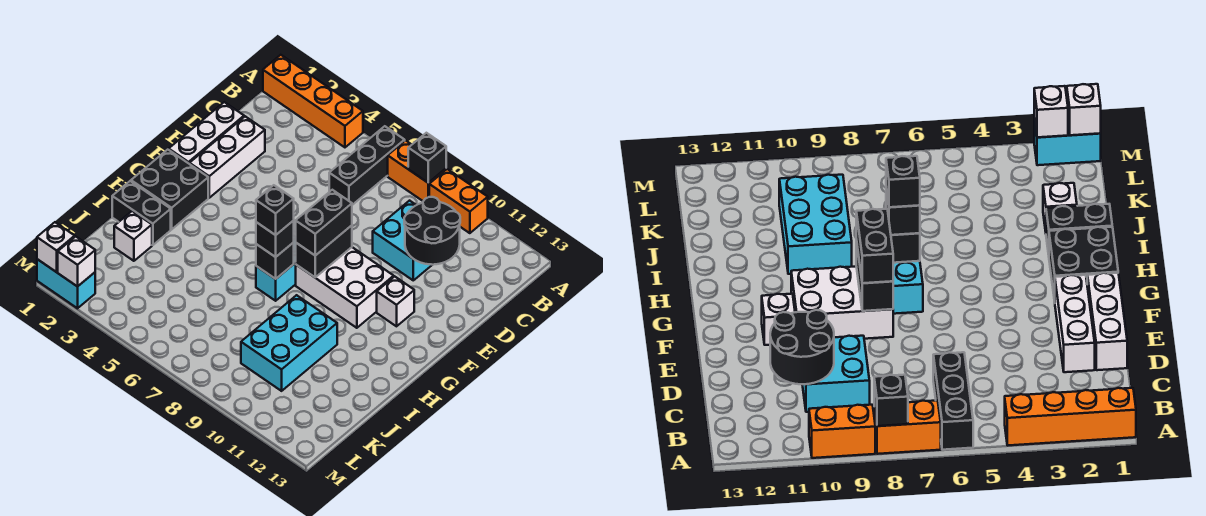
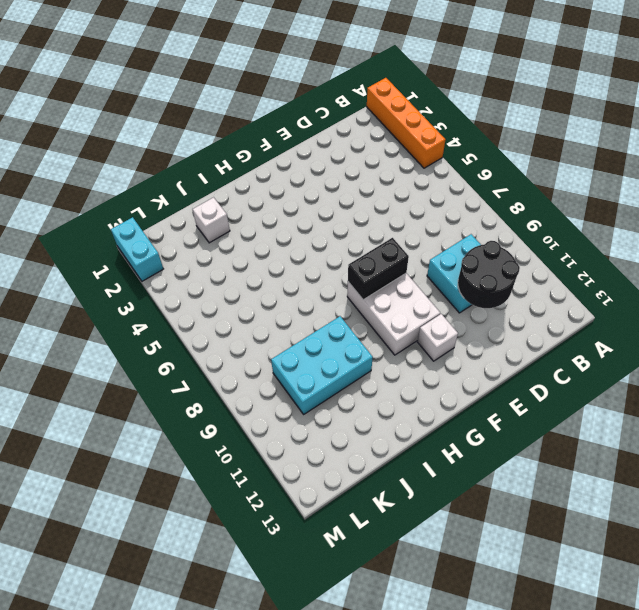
none -> black brick A6:C6 level 1
none -> orange brick A7:A8 level 1
none -> orange brick A9:A10 level 1

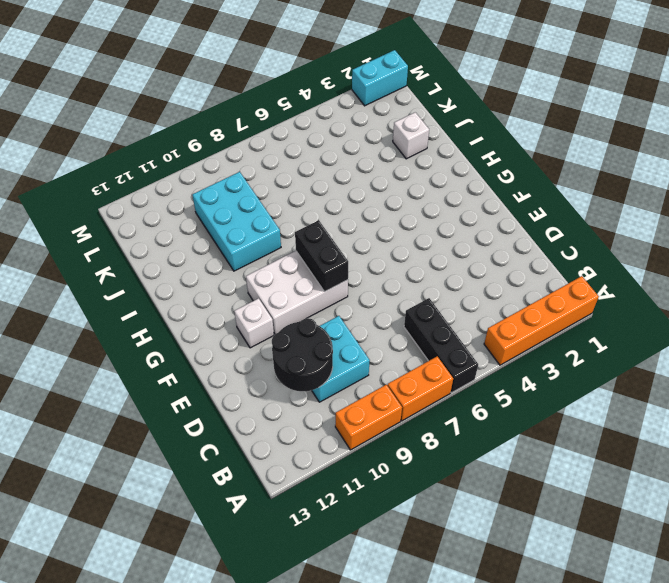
none -> white brick D1:F1 level 1
none -> white brick D2:F2 level 1
none -> black brick G1:H2 level 1

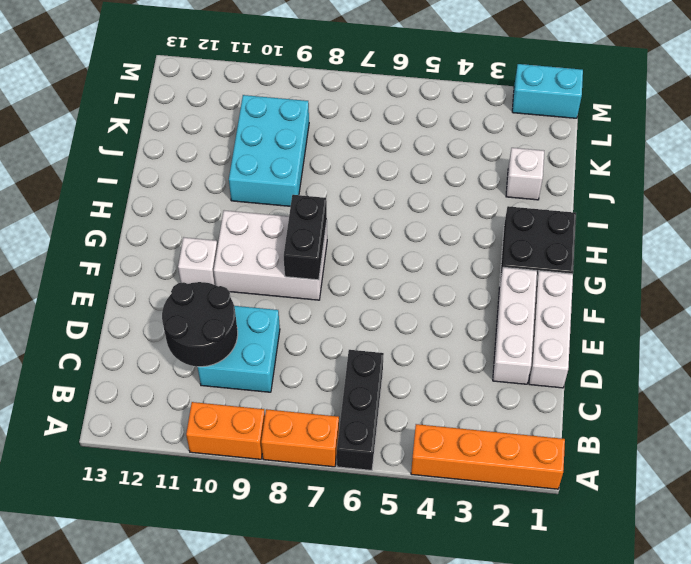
none -> cyan brick G7:H7 level 1
none -> black brick I1:I2 level 1
none -> black brick A8 level 2

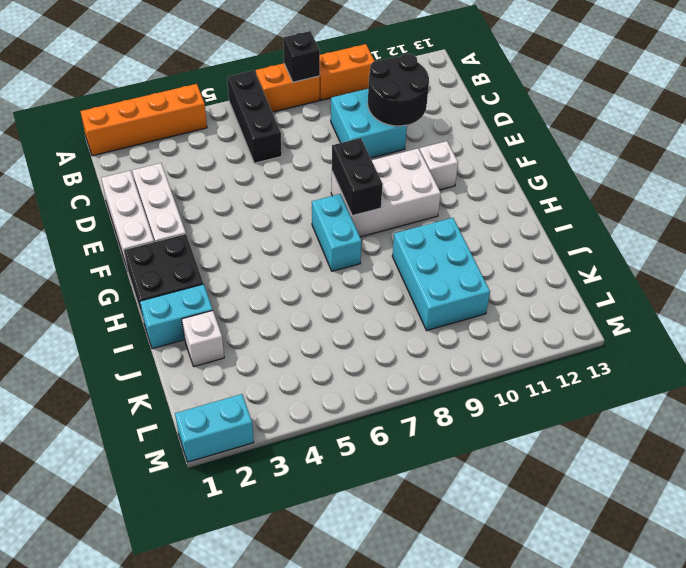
cyan brick I1:I2 level 1 -> black brick I1:I2 level 1
none -> black brick H7 level 2
none -> white brick M1 level 2
none -> white brick M2 level 2

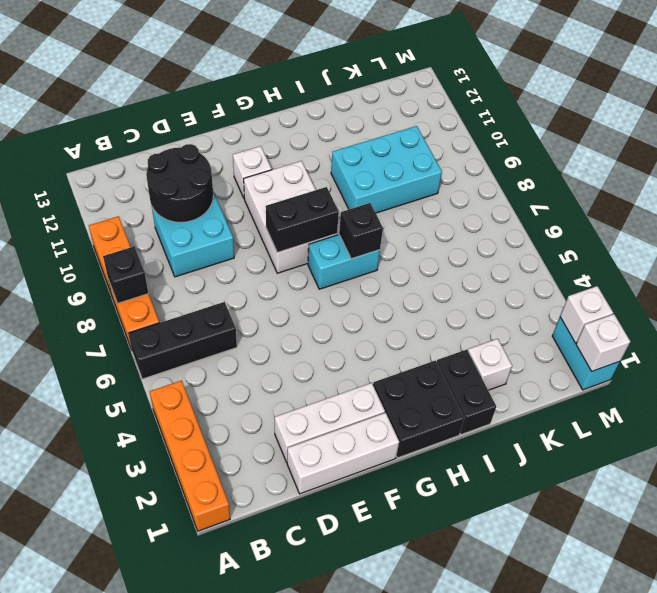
none -> black brick F8:G8 level 3
none -> black brick H7 level 3
none -> black brick H7 level 4

